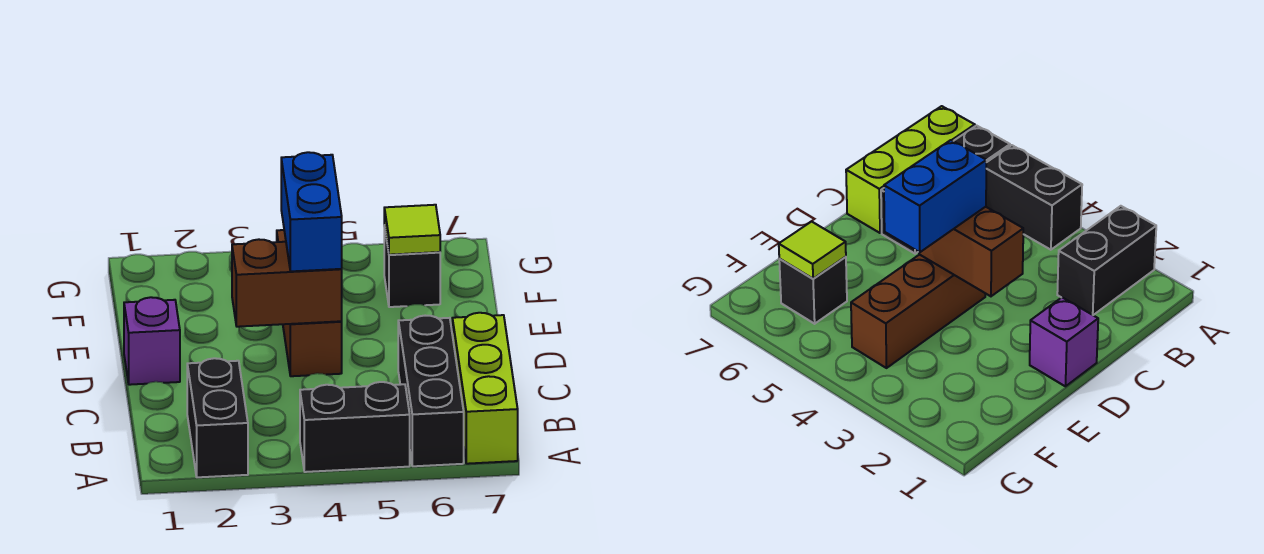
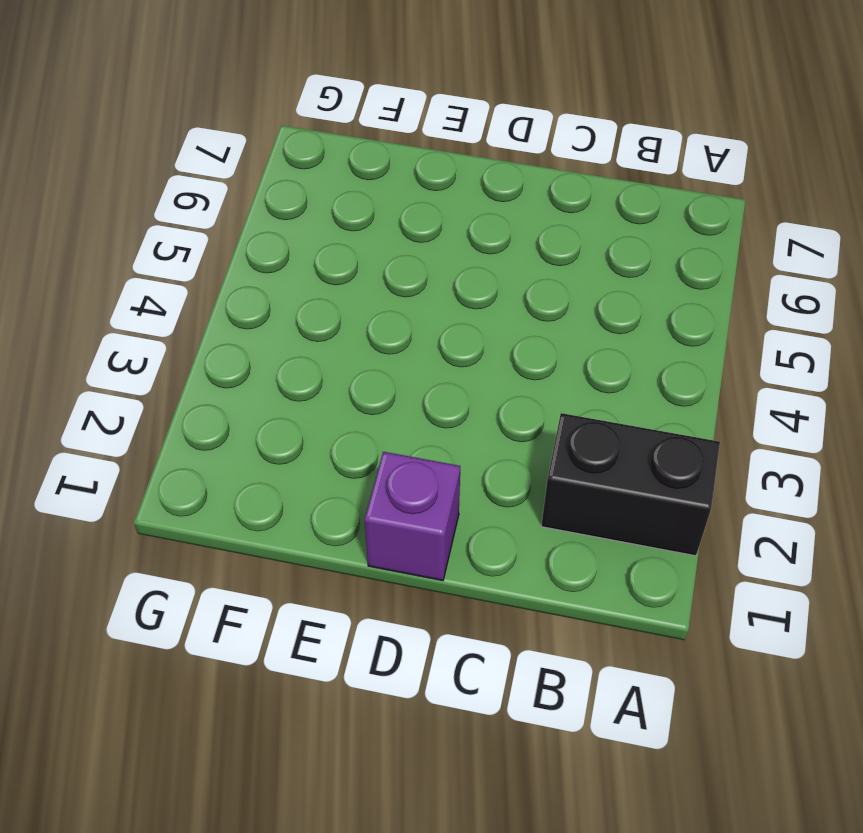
none -> black brick A4:A5 level 1
none -> black brick A6:C6 level 1

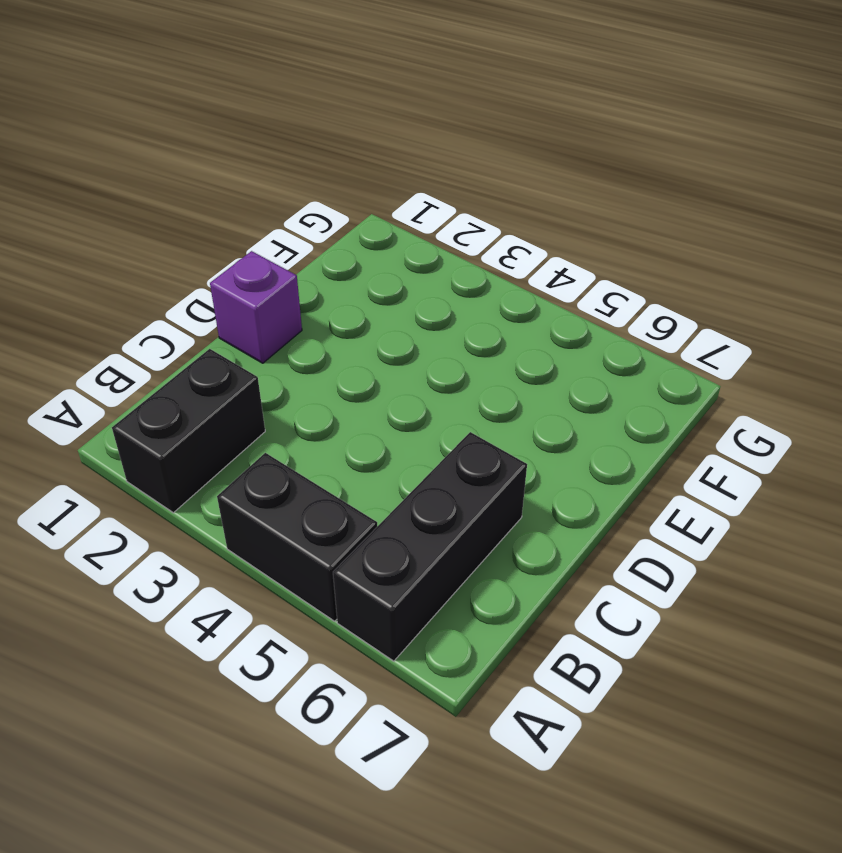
none -> lime brick A7:C7 level 1
none -> brown brick D4:F4 level 1

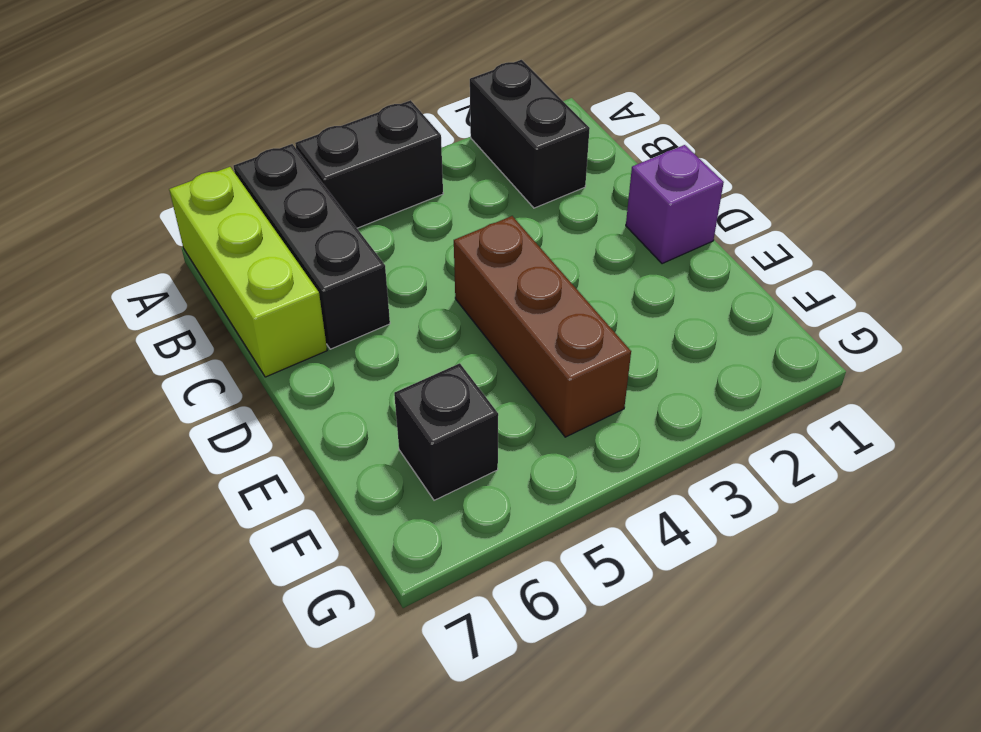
none -> brown brick D3:D4 level 2
none -> lime tile F6 level 2

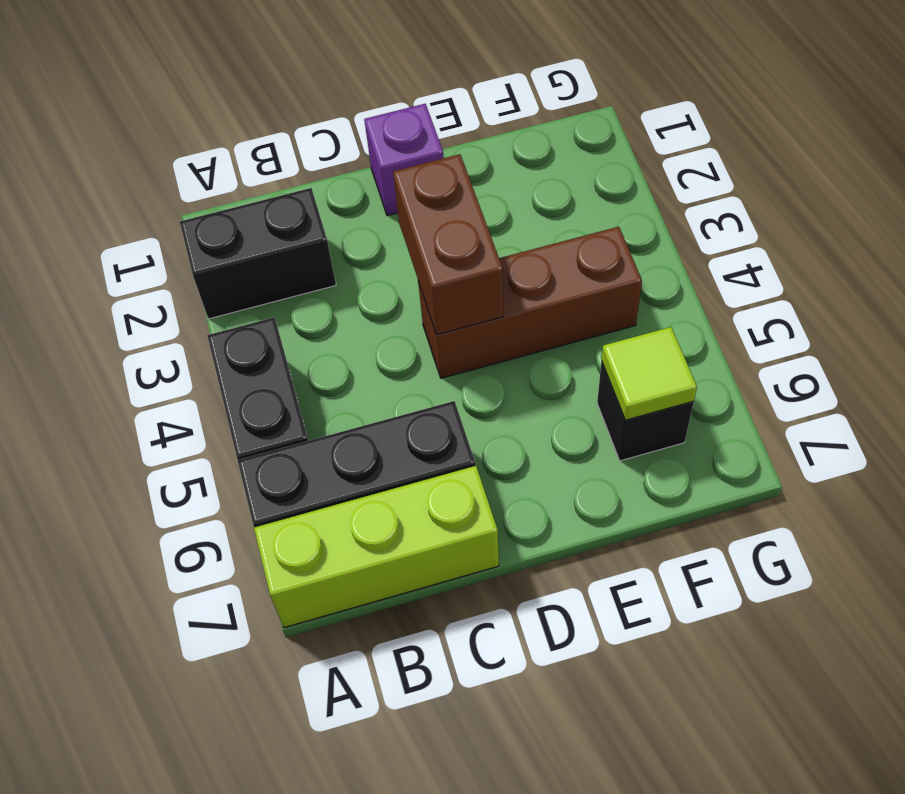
none -> blue brick D4:E4 level 3

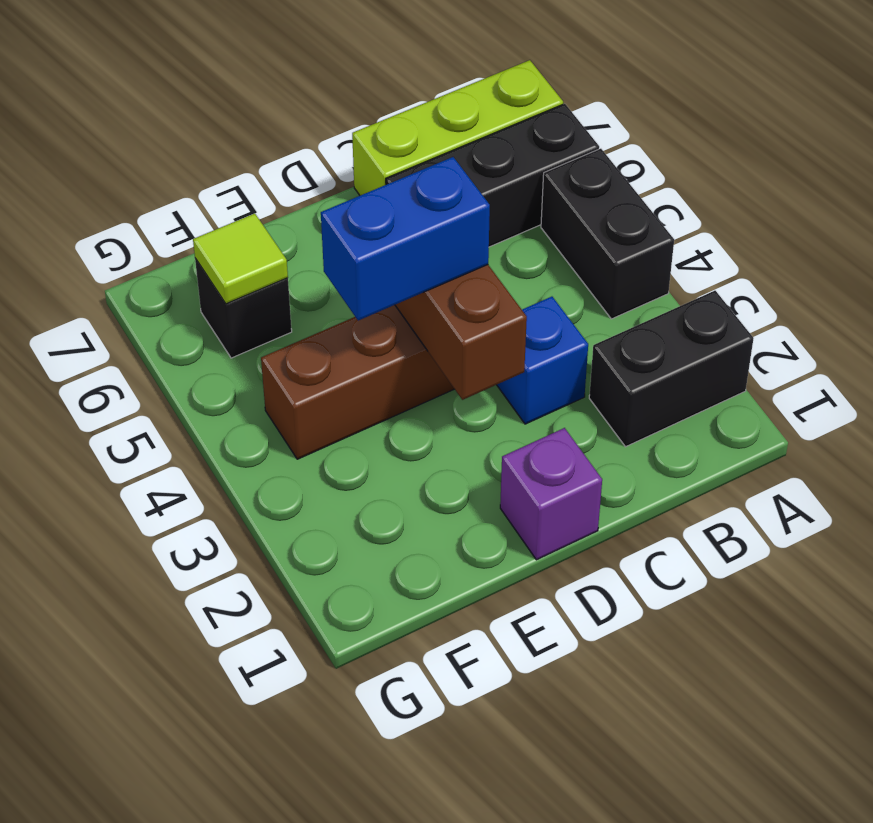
blue brick C3 level 1 -> none

